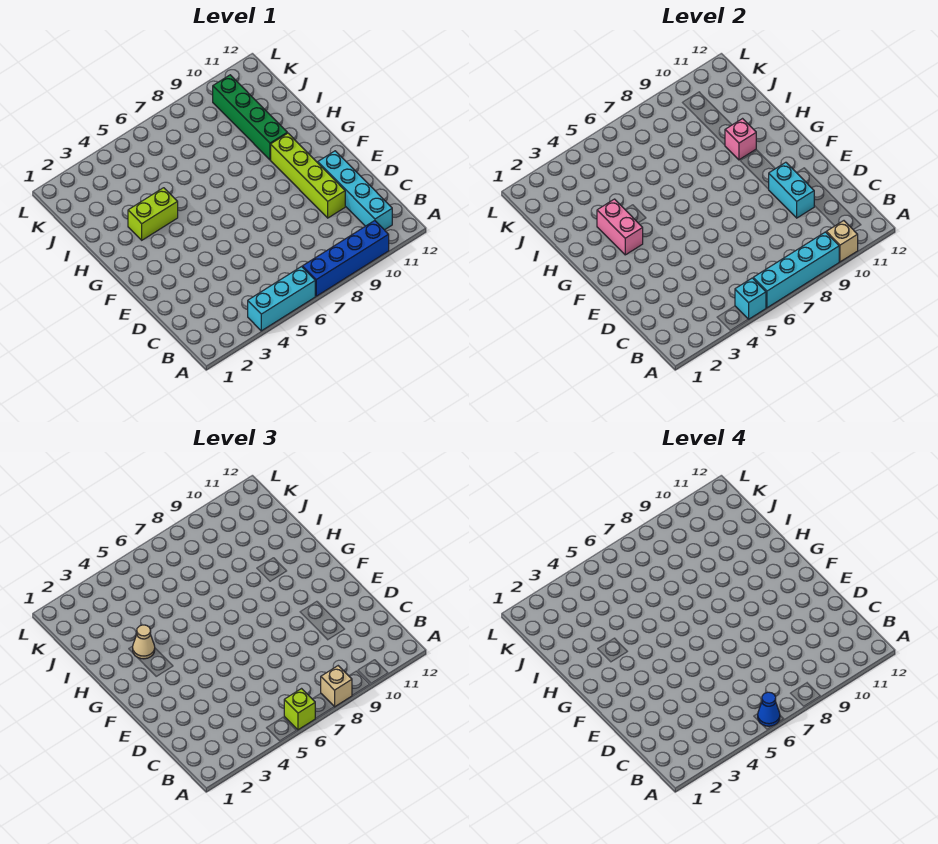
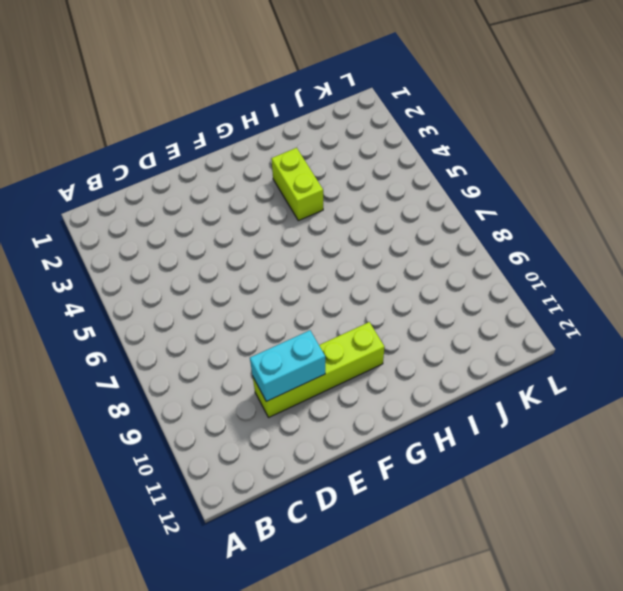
none -> cyan brick A4:A6 level 1
none -> blue brick A7:A10 level 1
none -> cyan brick B11:E11 level 1

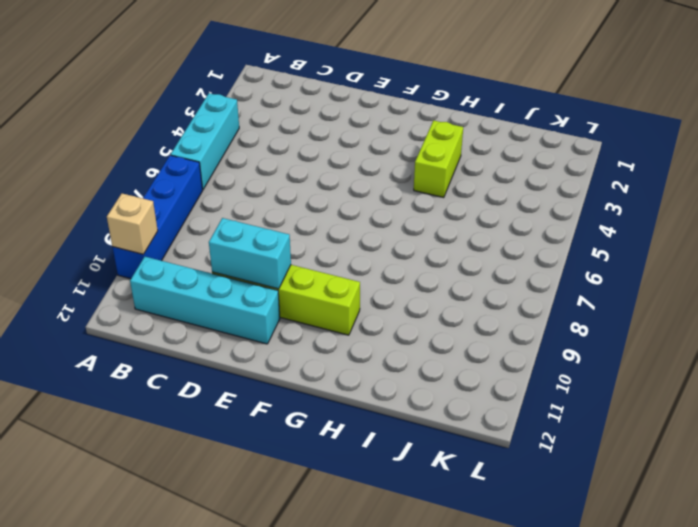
none -> green brick H10:K10 level 1
none -> cyan brick A5 level 2
none -> cyan brick A6:A9 level 2

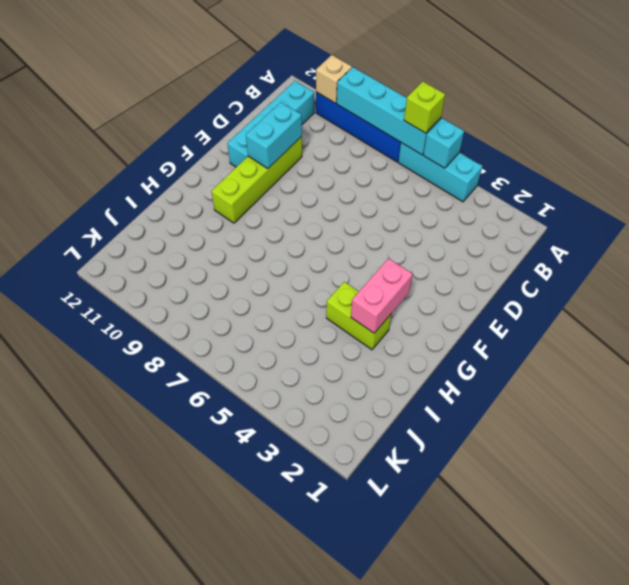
none -> green brick H10:K10 level 1
none -> pink brick H10 level 2
none -> tan brick A8 level 3

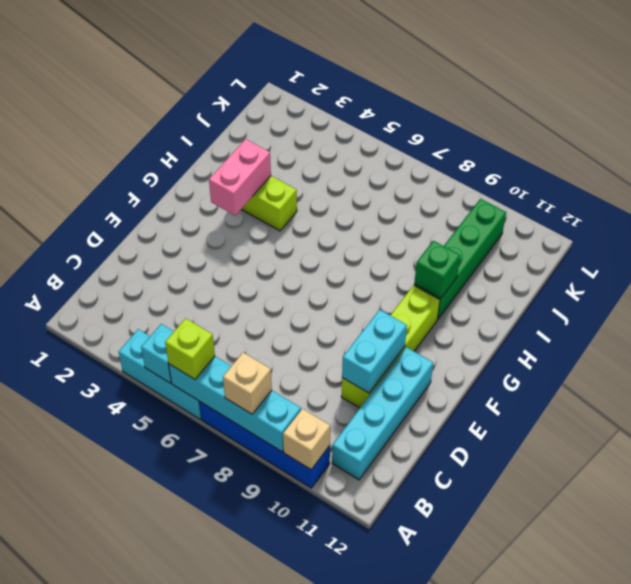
green brick H10 level 2 -> pink brick H10 level 2
none -> tan cone H3 level 3
none -> blue cone A6 level 4

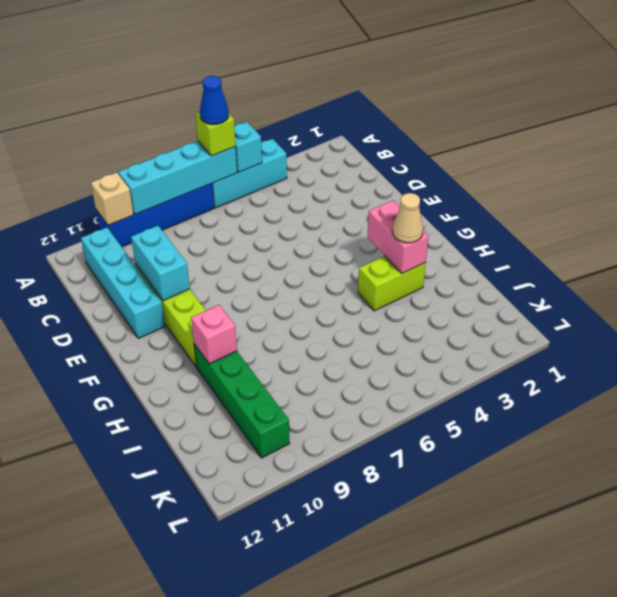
none -> tan brick A8 level 3

